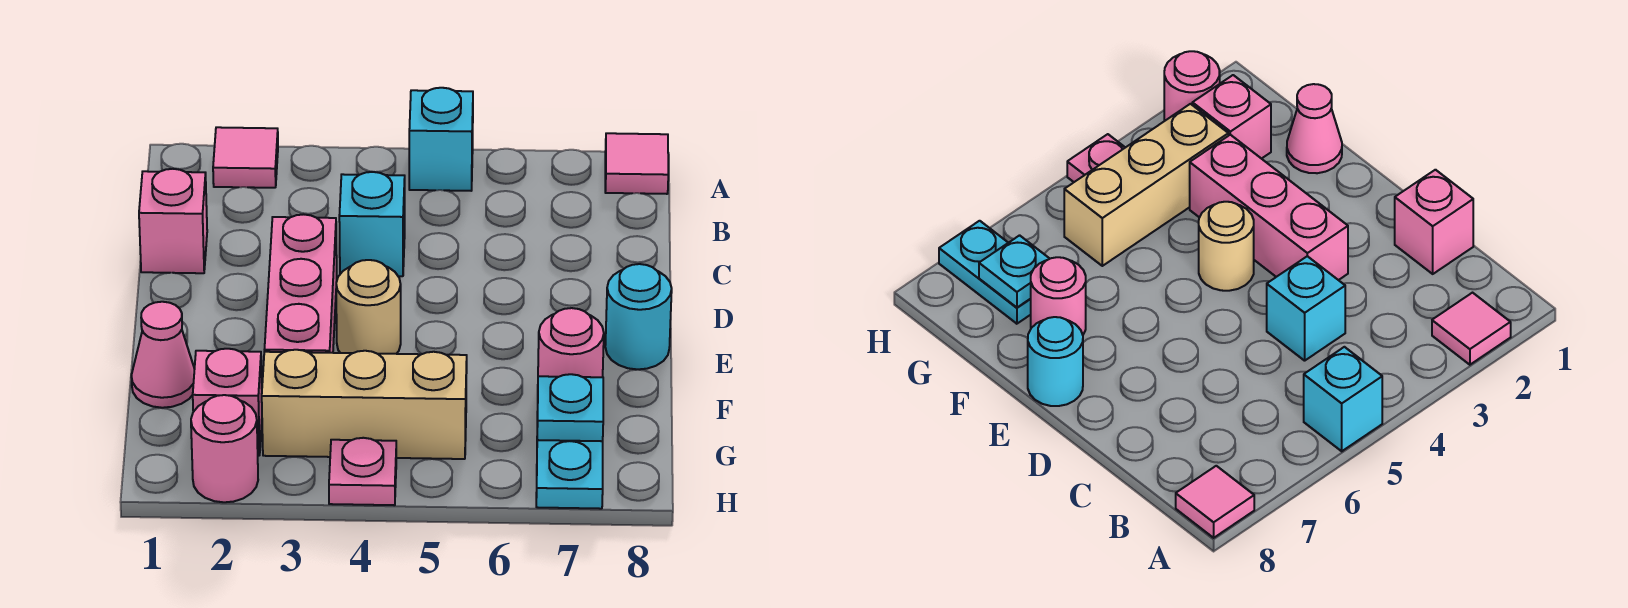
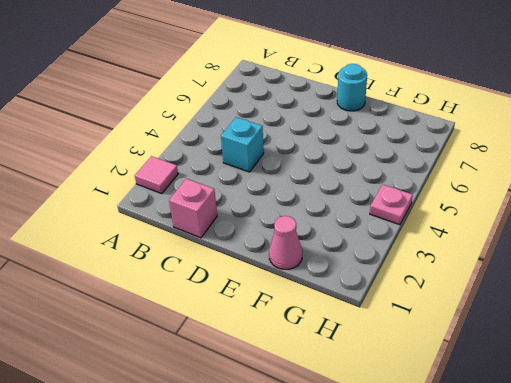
none -> cyan brick A5 level 1
none -> pink tile A8 level 1
none -> pink brick D3:F3 level 1

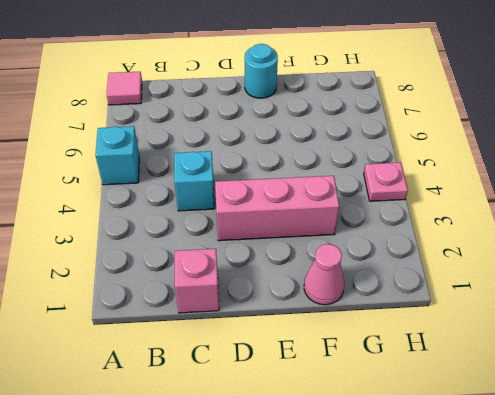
none -> pink tile A2 level 1
none -> tan round brick E4 level 1
none -> pink round brick F7 level 1

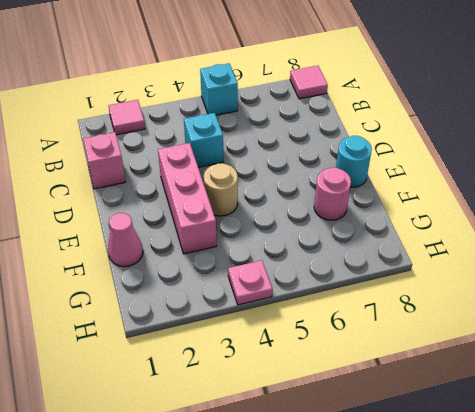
none -> pink brick G2 level 1
none -> tan brick G3:G5 level 1
none -> cyan plate G7:H7 level 1

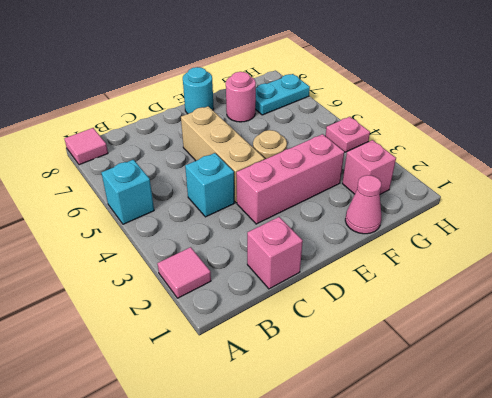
tan brick D4:D6 level 1 -> tan brick G3:G5 level 1
none -> pink round brick H2 level 1
none -> cyan plate G7 level 2

